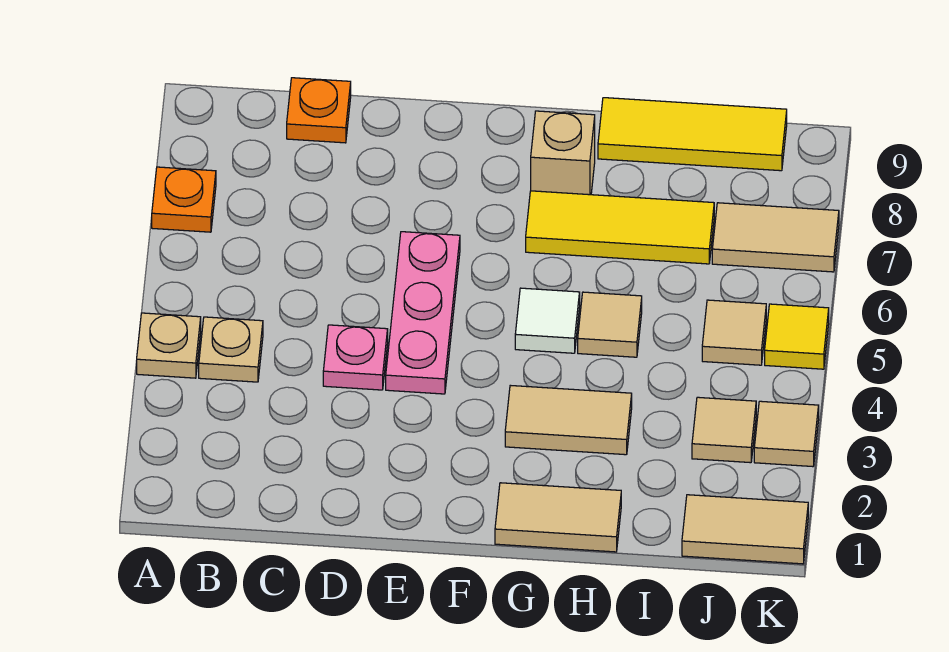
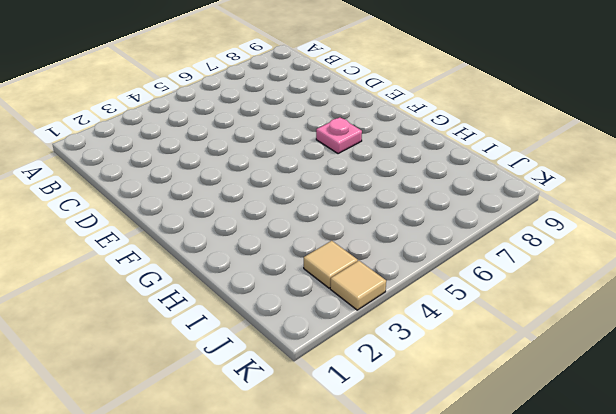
pink plate F7 level 1 -> pink plate D4 level 1
none -> tan plate A4 level 1
none -> orange plate A7 level 1
none -> tan plate B4 level 1

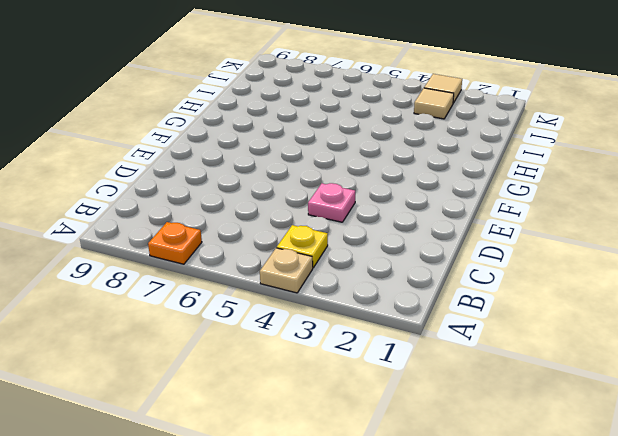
yellow plate B4 level 1 -> tan plate B4 level 1
none -> orange plate C9 level 1
none -> pink plate E4:E6 level 1
none -> tan tile G1:H1 level 1

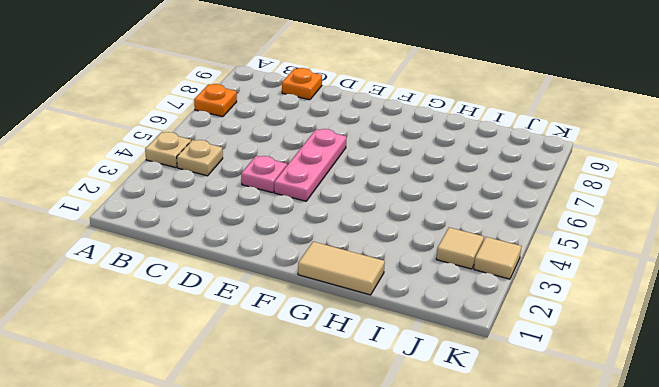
none -> tan tile G3:H3 level 1
none -> white tile G5 level 1
none -> yellow tile G7:I7 level 1

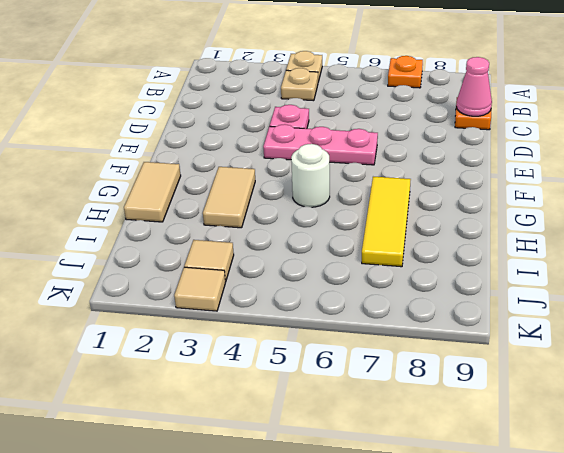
pink cone C9 level 2 -> none
white round brick G5 level 1 -> white tile G5 level 1
none -> tan brick G8 level 1
none -> tan tile H5 level 1
none -> yellow tile H9:J9 level 1

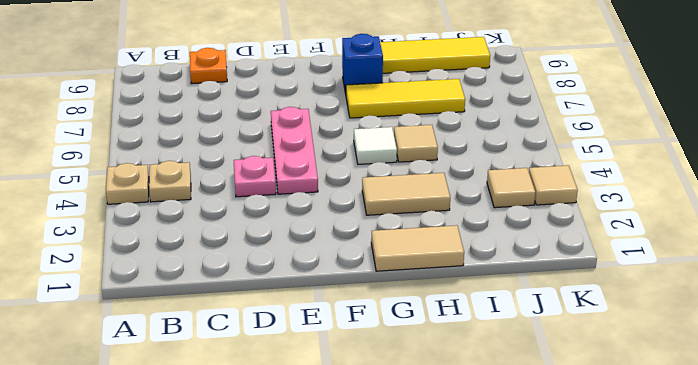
blue brick G8 level 1 -> tan brick G8 level 1
none -> orange plate A7 level 1
none -> tan tile J1:K1 level 1
none -> tan tile J5 level 1

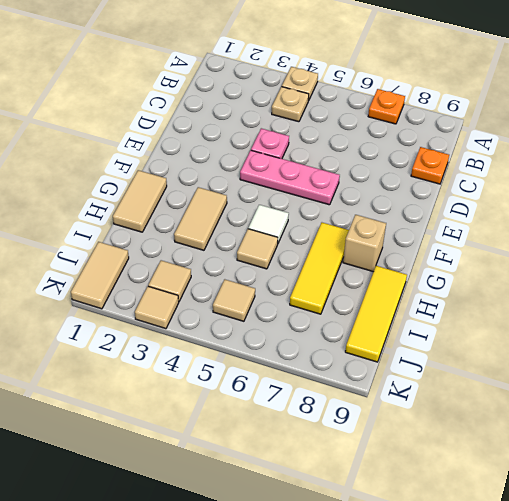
none -> tan tile J7:K7 level 1
none -> yellow tile K5 level 1

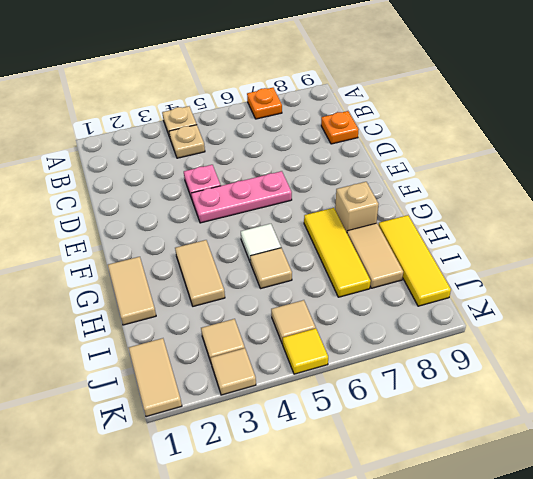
tan tile H8:I8 level 1 -> tan tile J7:K7 level 1

